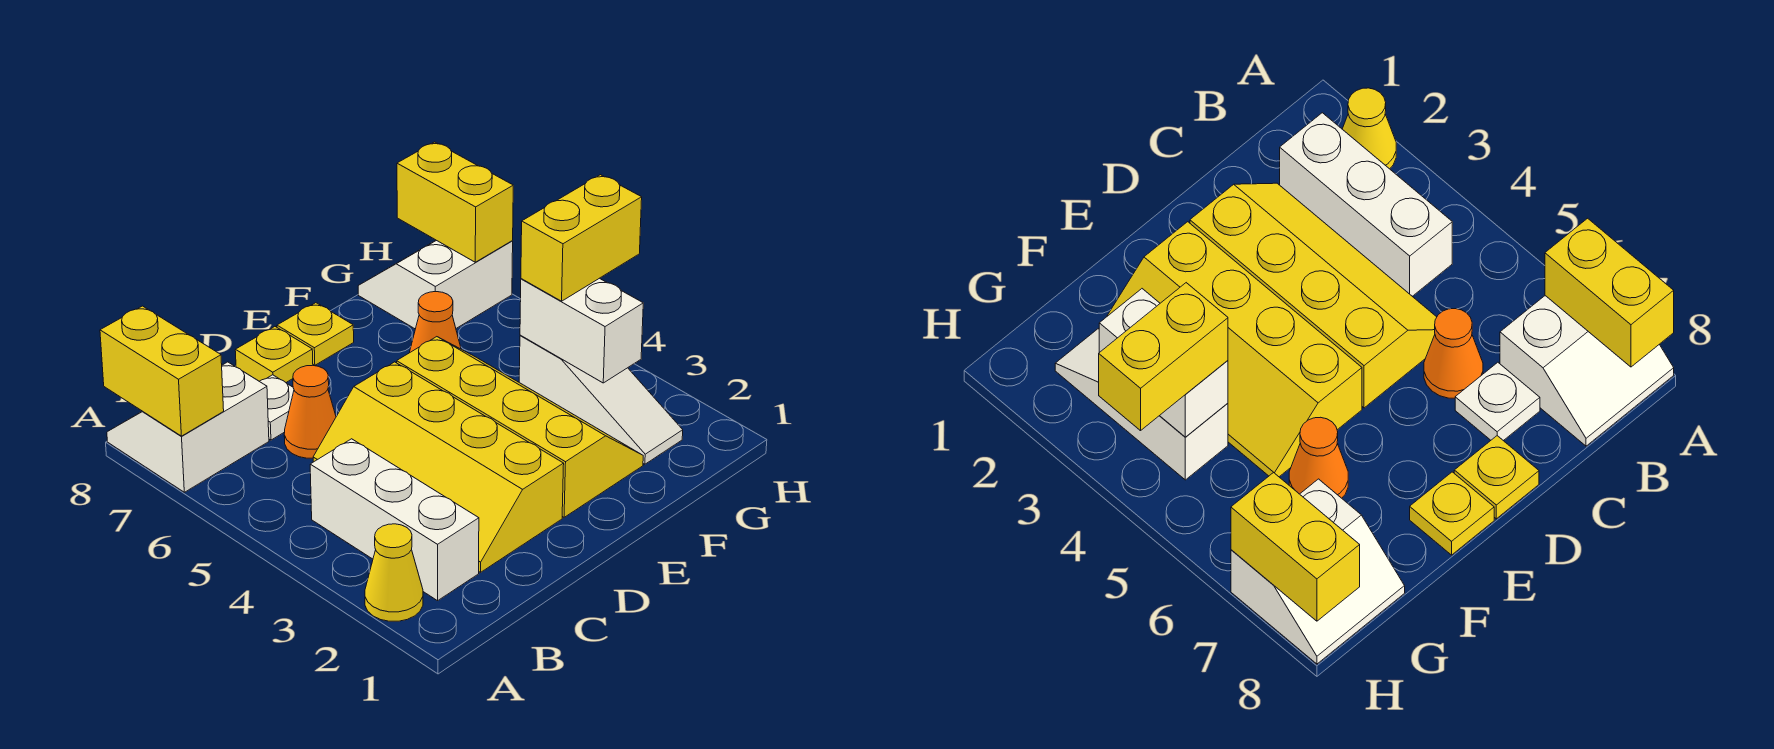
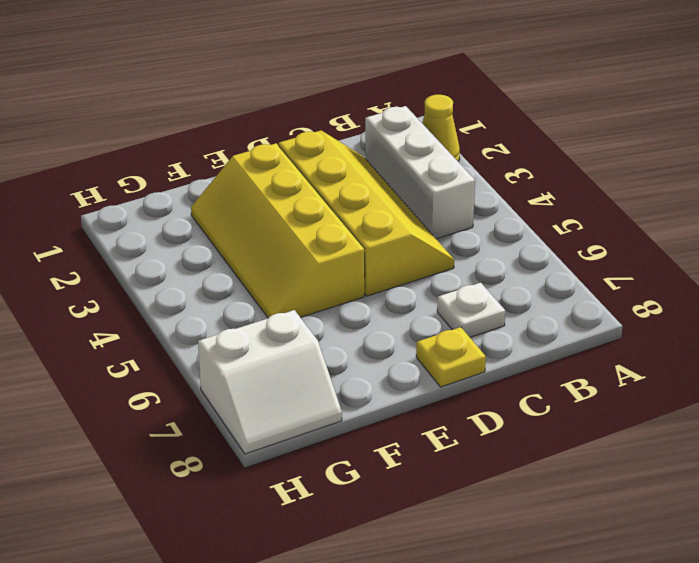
none -> white slope A7:B8 level 1 top 7
none -> orange cone C6 level 1
none -> yellow plate E8 level 1

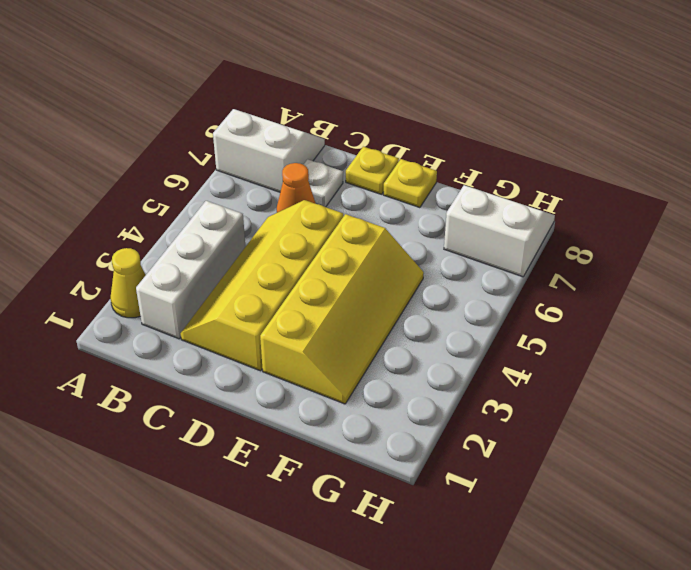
none -> orange cone F6 level 1
none -> white slope G2:G4 level 1 top 4
none -> yellow brick A7:A8 level 2

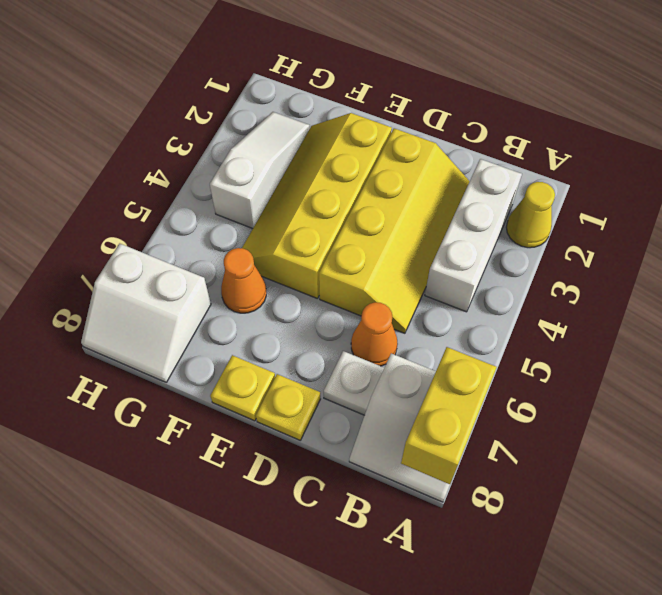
none -> white brick G3:G4 level 2
none -> yellow brick H7:H8 level 2
none -> yellow brick G4:H4 level 3

